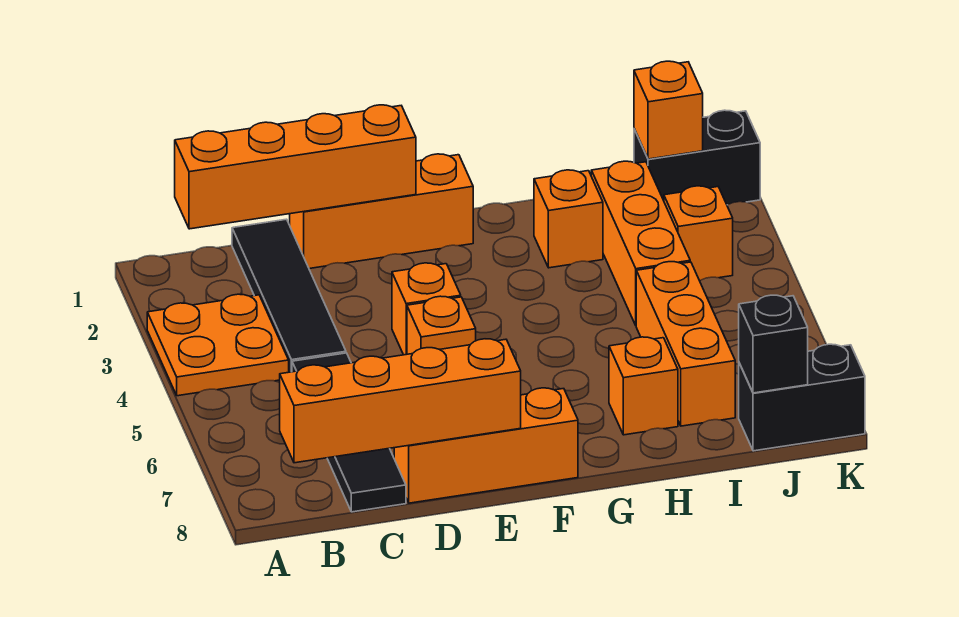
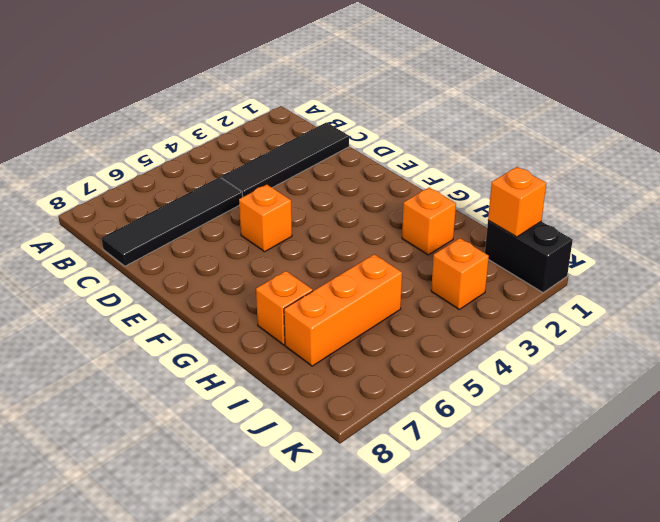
none -> orange plate A3:B4 level 1
none -> orange brick D1:F1 level 1
none -> orange brick D8:F8 level 1

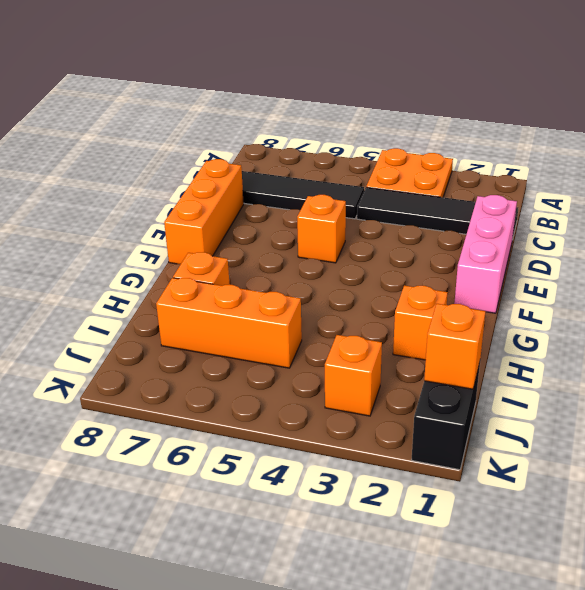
pink brick D1:F1 level 1 -> orange brick D1:F1 level 1
none -> orange brick E4 level 1
none -> orange brick I2:I4 level 1
none -> black brick J8:K8 level 1

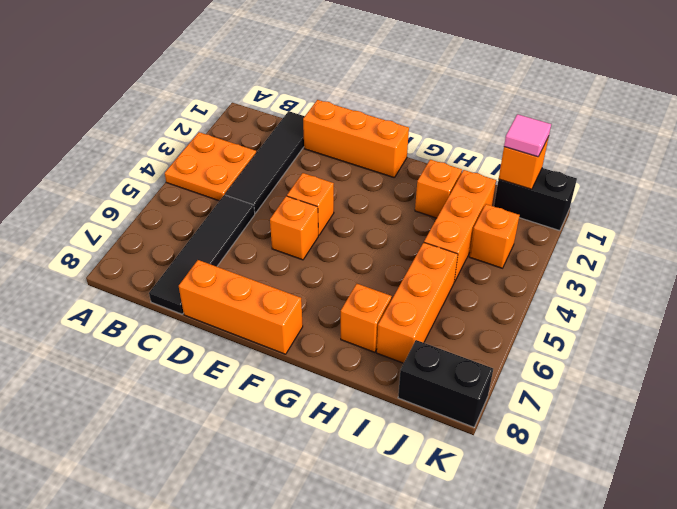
pink tile J1 level 3 -> none
none -> orange brick B1:E1 level 2
none -> orange brick B8:E8 level 2
none -> black brick J8 level 2

